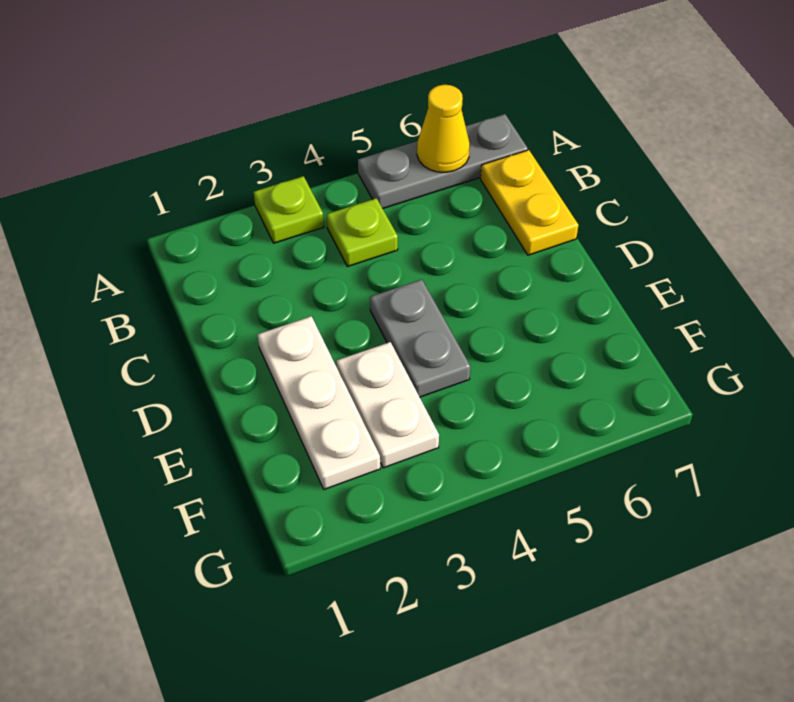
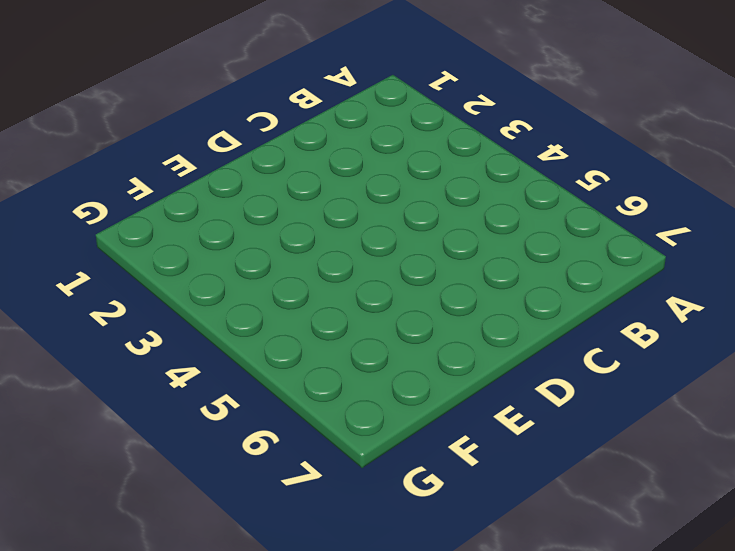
none -> lime plate A3 level 1
none -> grey plate A5:A7 level 1

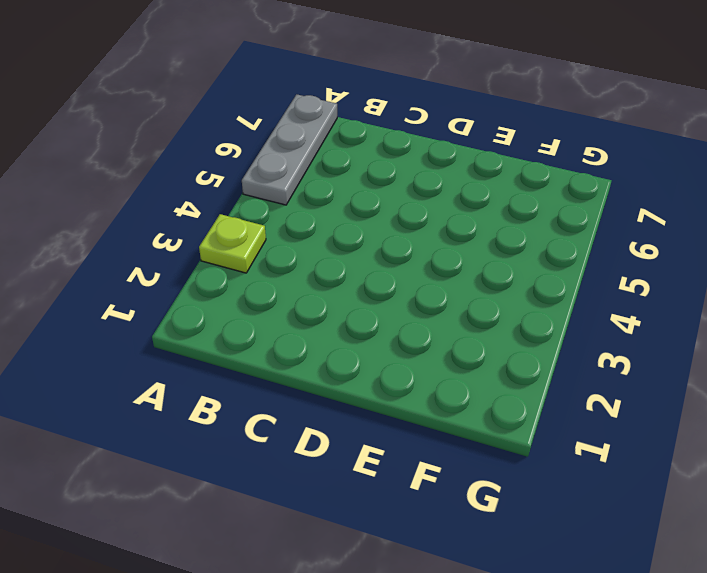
none -> lime plate B4 level 1
none -> yellow plate B7:C7 level 1

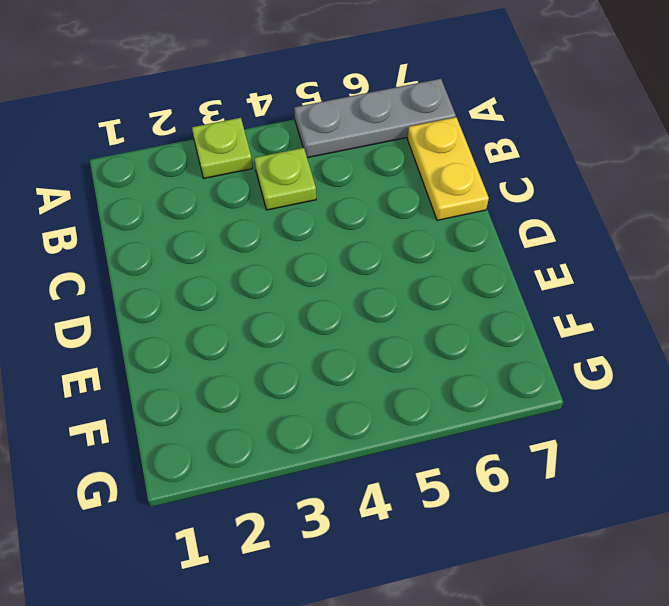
none -> white plate D2:F2 level 1
none -> grey plate D4:E4 level 1

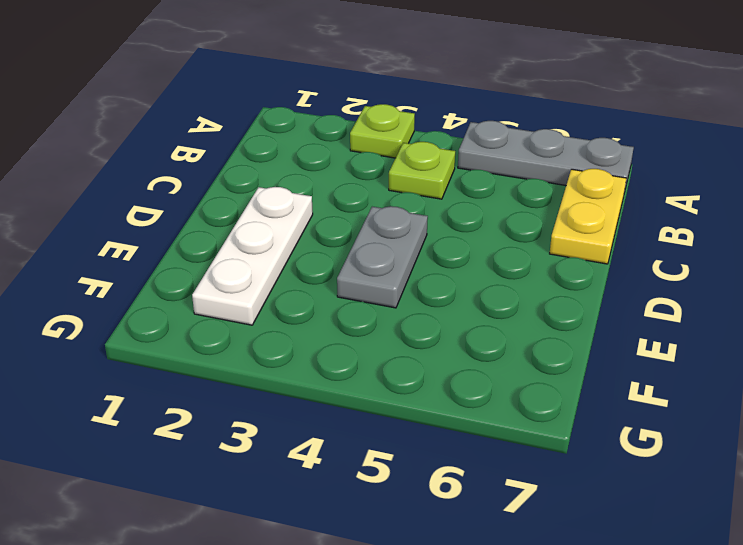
none -> white plate E3:F3 level 1
none -> yellow cone A6 level 2

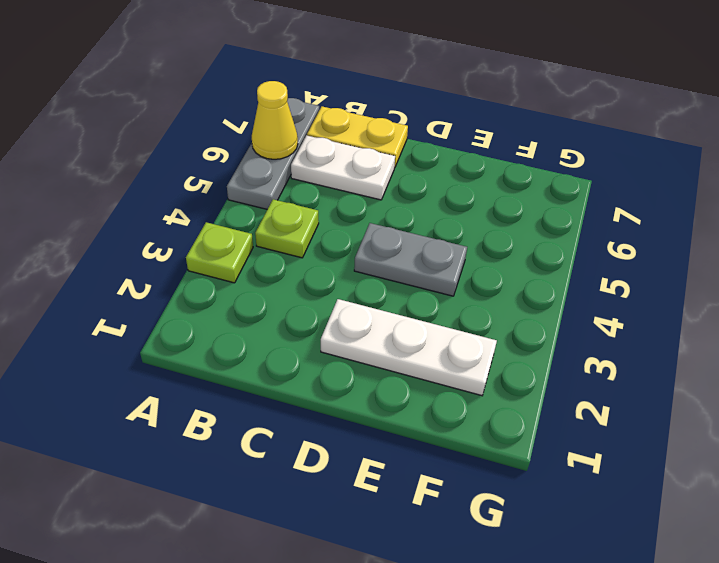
white plate B6:C6 level 1 -> white plate E3:F3 level 1

